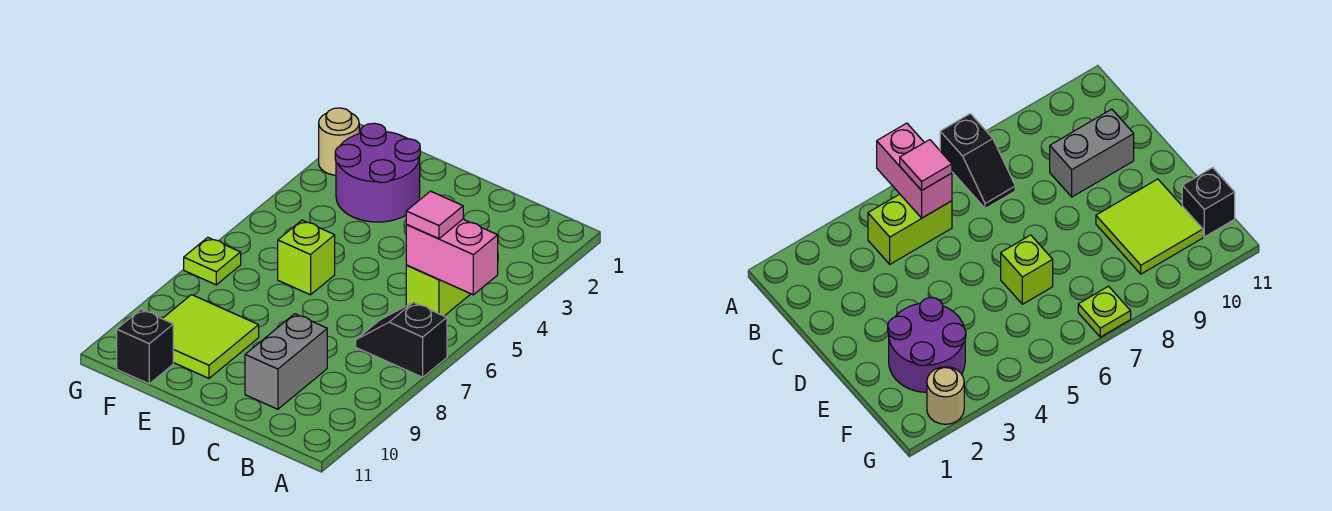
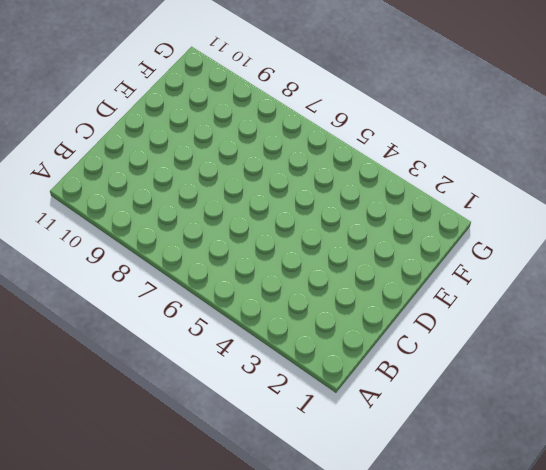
none -> black slope A7:B7 level 1 top A
none -> lime brick B4:B5 level 1

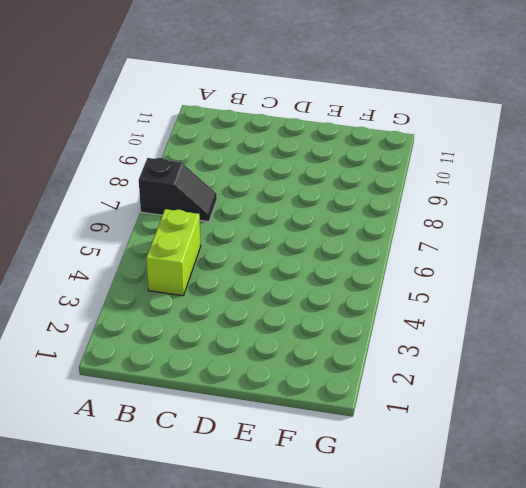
none -> grey brick C9:C10 level 1
none -> purple round brick E2:F3 level 1

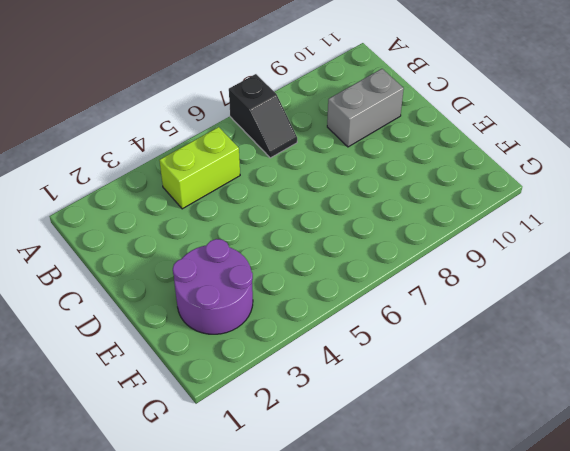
none -> lime brick E6 level 1
none -> lime tile E9:F10 level 1

